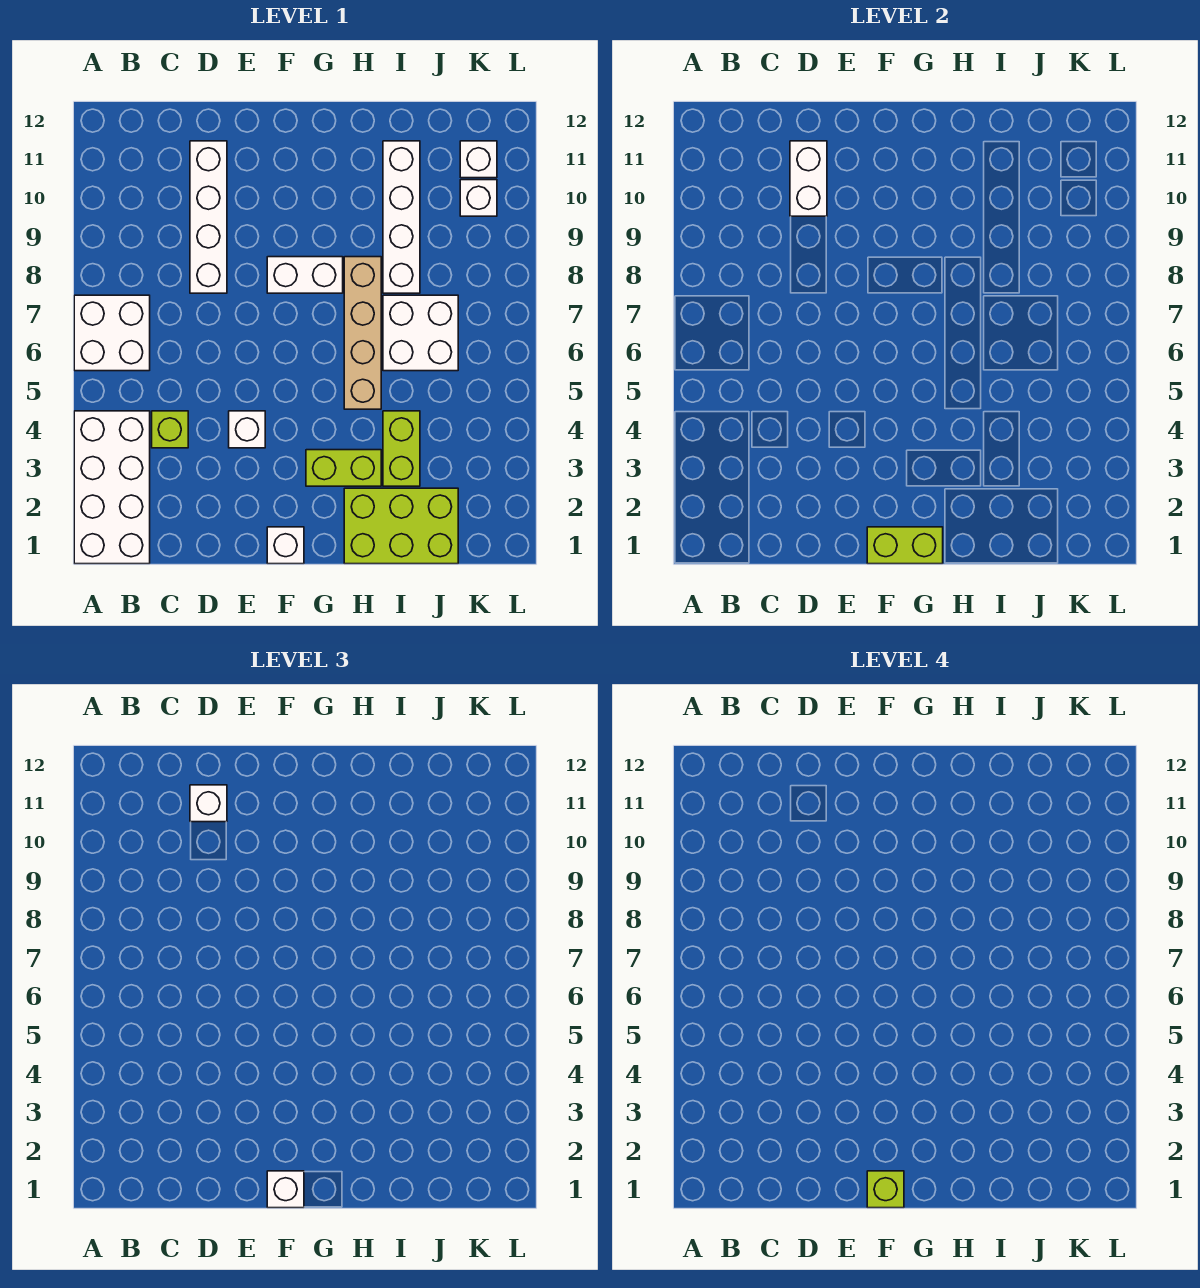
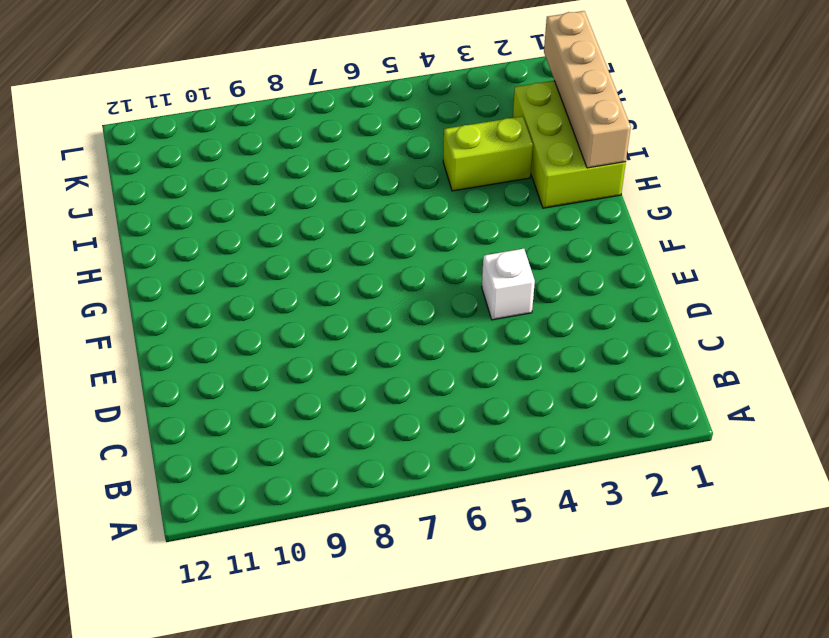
tan brick H1:K1 level 2 -> tan brick H5:H8 level 1
none -> white brick A1:B4 level 1
none -> white brick A6:B7 level 1
none -> lime brick C4 level 1

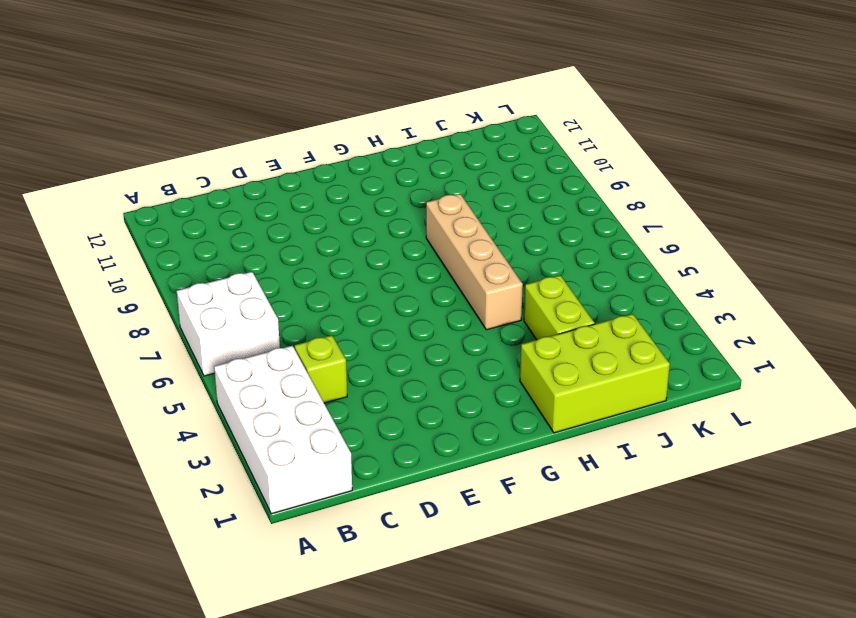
none -> white brick D8:D11 level 1
none -> white brick E4 level 1
none -> white brick F1 level 1

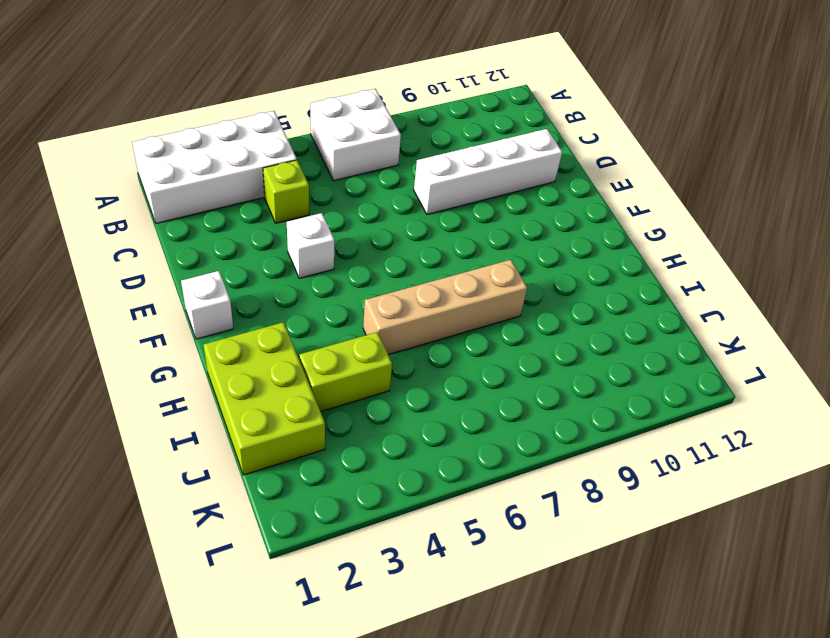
none -> white brick F8:G8 level 1
none -> lime brick G3:H3 level 1
none -> white brick I6:J7 level 1

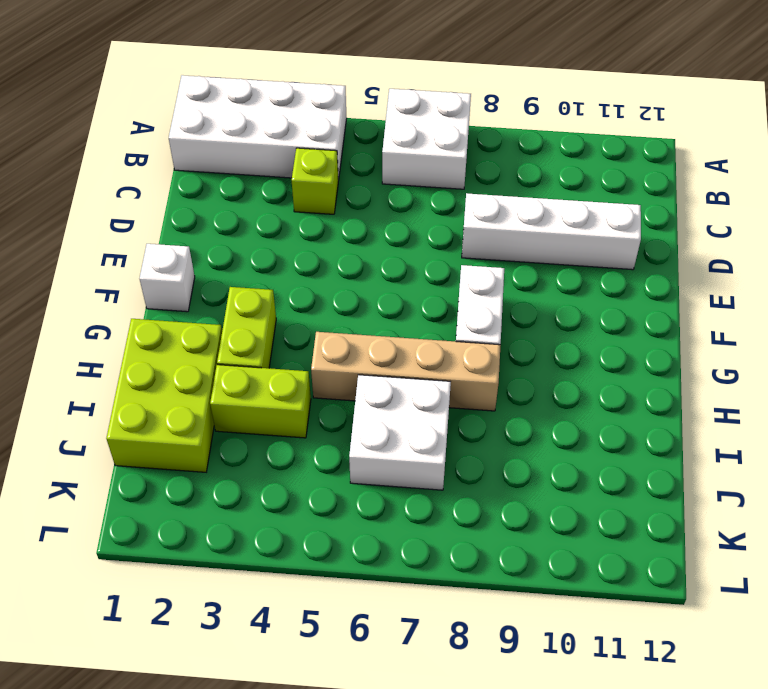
none -> white brick E4 level 1
none -> white brick I8:I11 level 1
none -> white brick K10 level 1

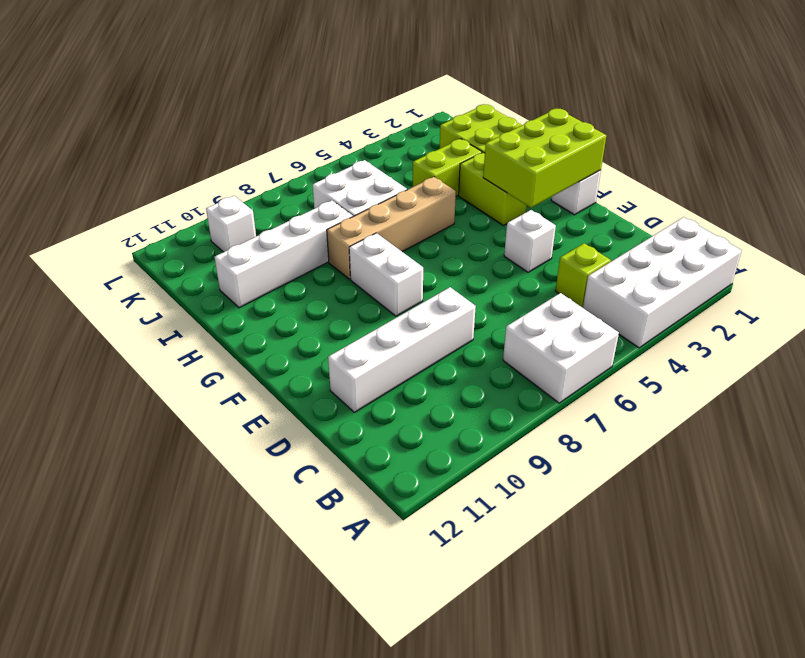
lime brick F1:G3 level 2 -> lime brick F1:G1 level 2
none -> white brick K11 level 1
none -> white brick D10:D11 level 2
none -> white brick D11 level 3

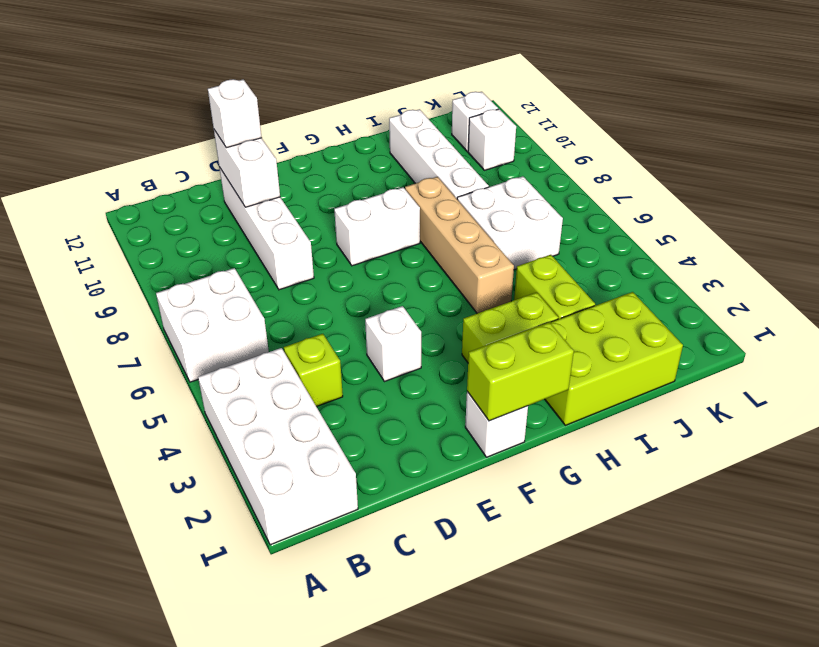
none -> white brick F1 level 3
none -> lime brick F1 level 4

